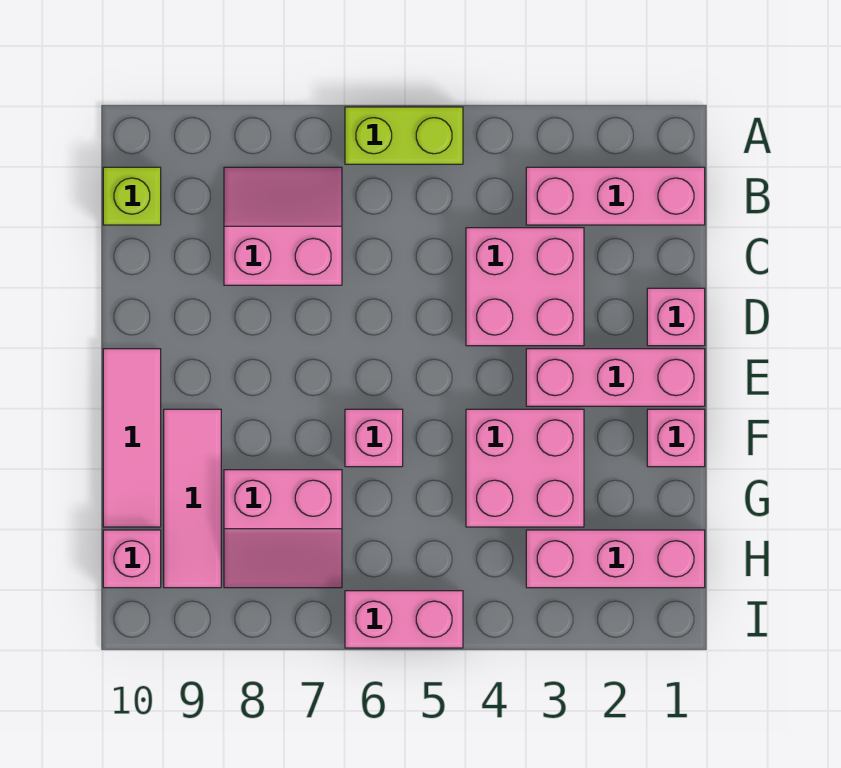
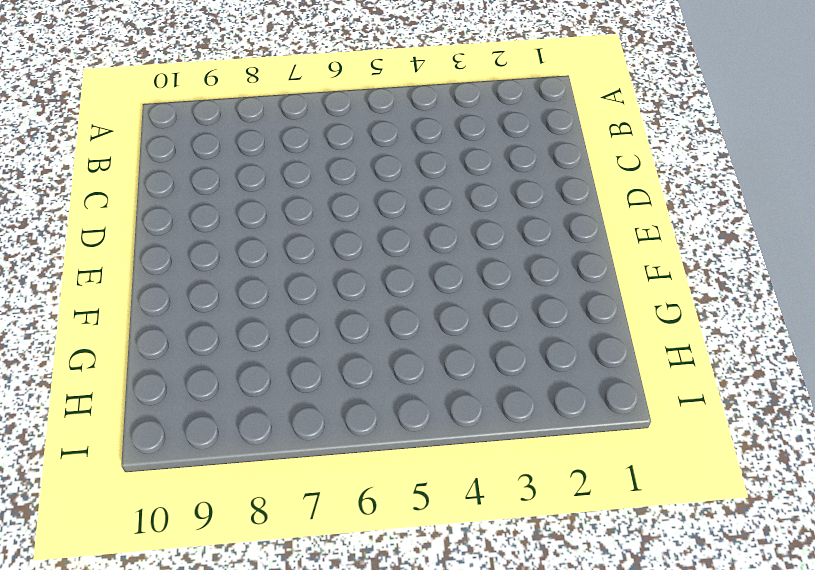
none -> lime brick A5:A6 level 1
none -> pink brick B1:B3 level 1
none -> pink slope B7:C8 level 1 top C

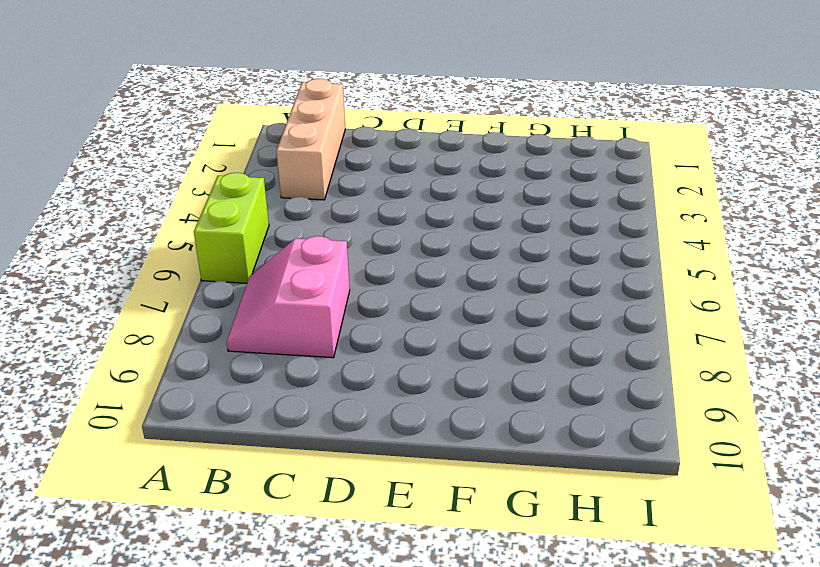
tan brick B1:B3 level 1 -> pink brick B1:B3 level 1
none -> lime brick B10 level 1
none -> pink brick C3:D4 level 1
none -> pink brick D1 level 1

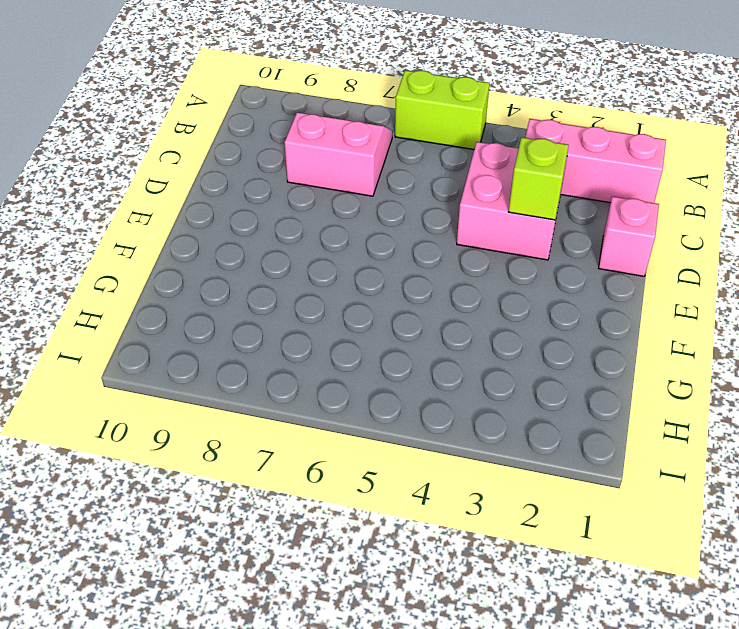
lime brick D3 level 2 -> lime brick B10 level 1
none -> pink brick E1:E3 level 1
none -> pink tile E10:G10 level 1
none -> pink brick F1 level 1

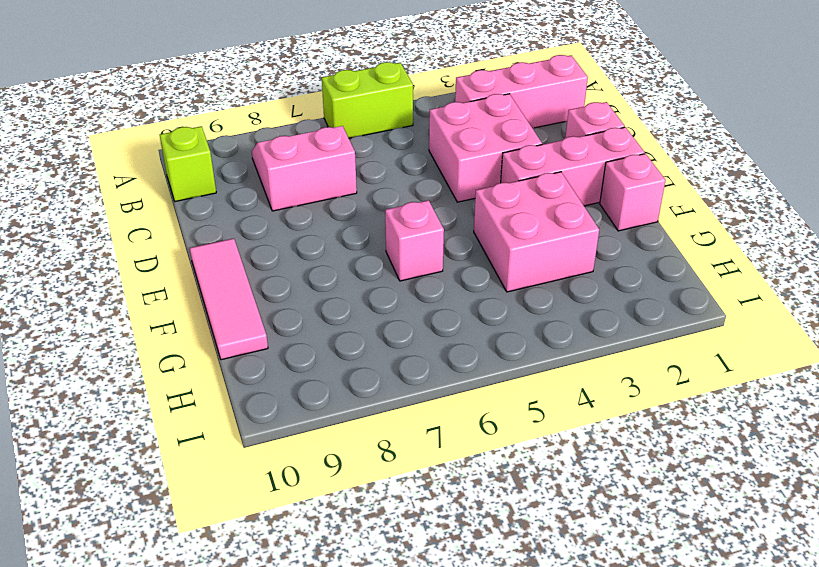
none -> pink tile F9:H9 level 1
none -> pink slope G7:H8 level 1 top G
none -> pink brick H1:H3 level 1

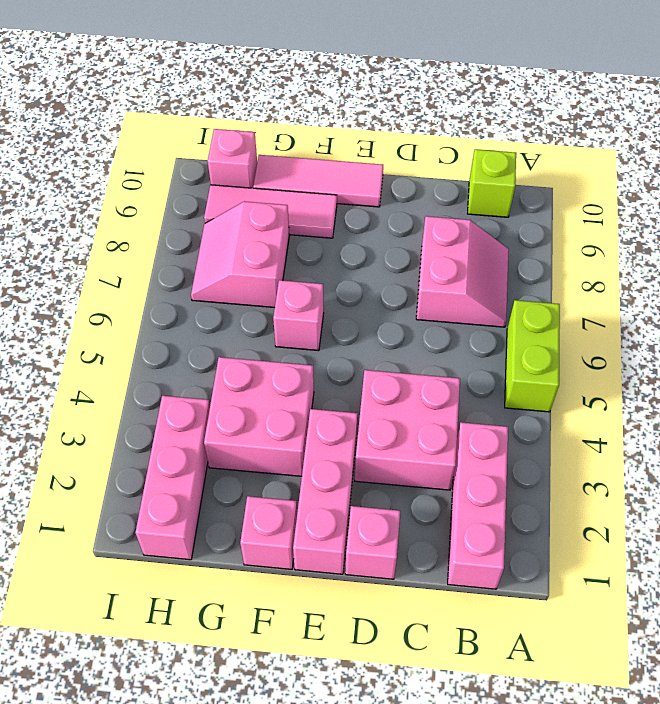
none -> pink brick I5:I6 level 1

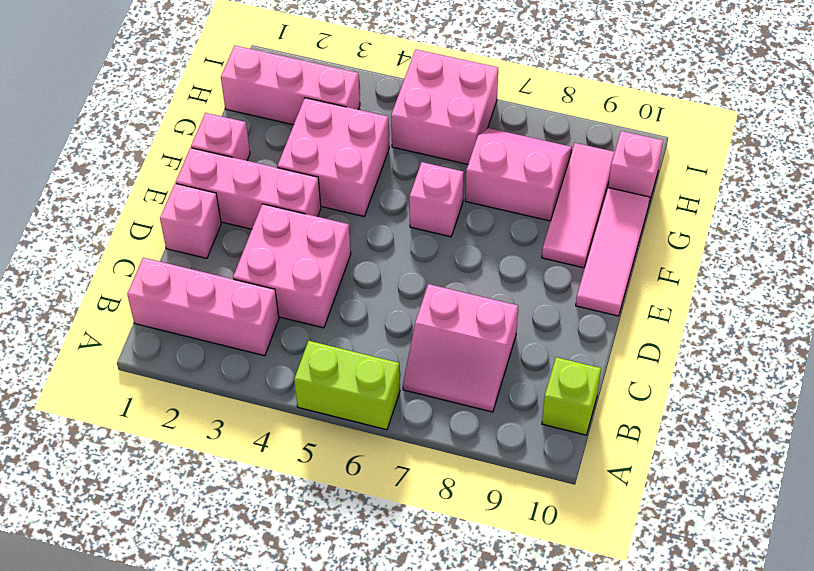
pink brick H5:I6 level 1 -> pink brick I5:I6 level 1

